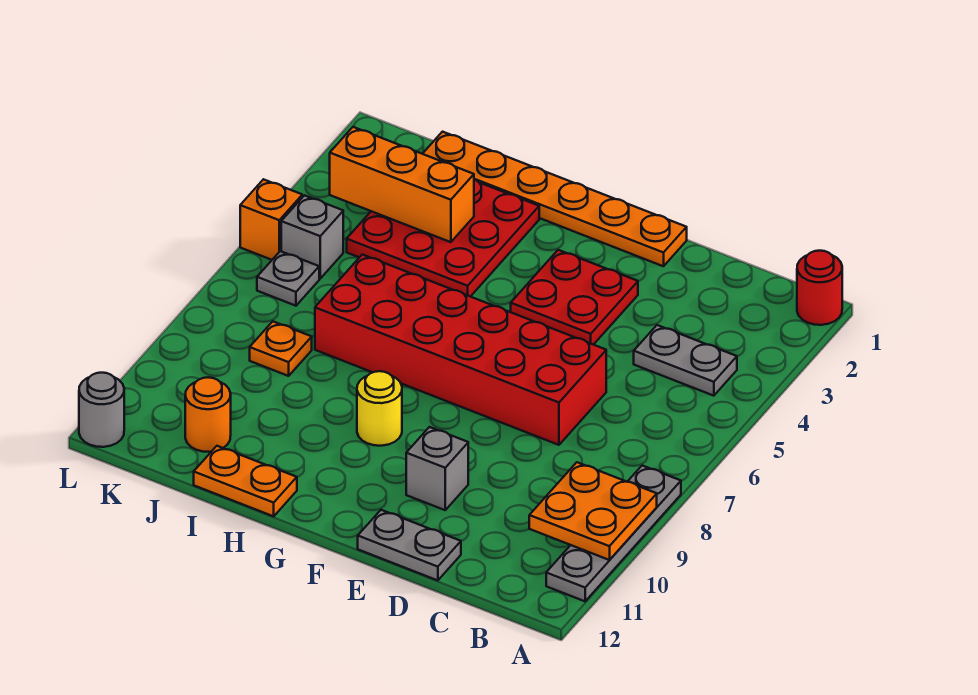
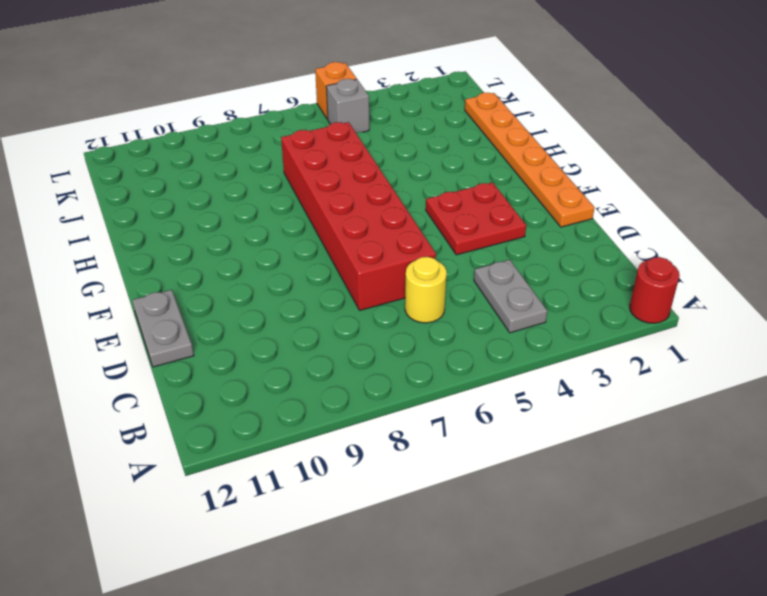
yellow round brick C6 level 1 -> yellow round brick G9 level 1
none -> grey plate A8:A11 level 1
none -> grey brick E10 level 1
none -> red plate H2:J4 level 1

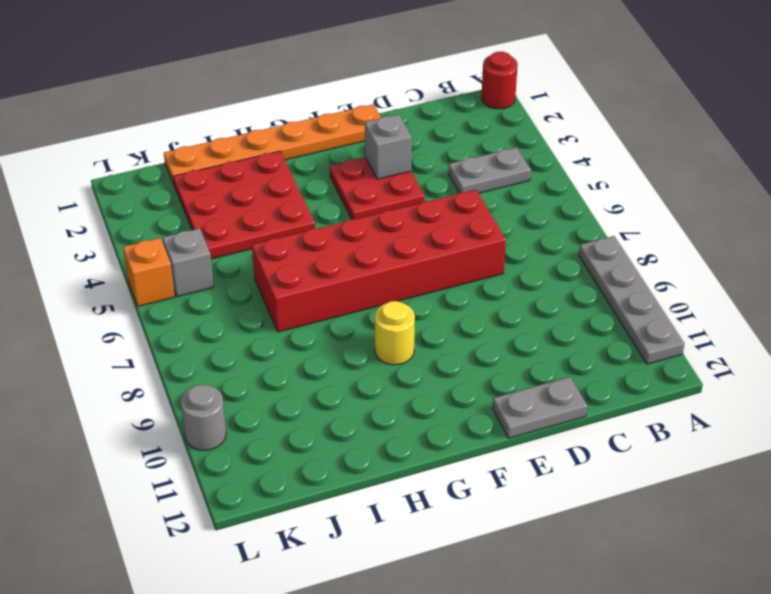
grey brick E3 level 2 -> grey brick E10 level 1
grey round brick L10 level 1 -> grey round brick L12 level 1
none -> orange plate H12:I12 level 1
none -> orange plate J8 level 1
none -> orange round brick J11 level 1

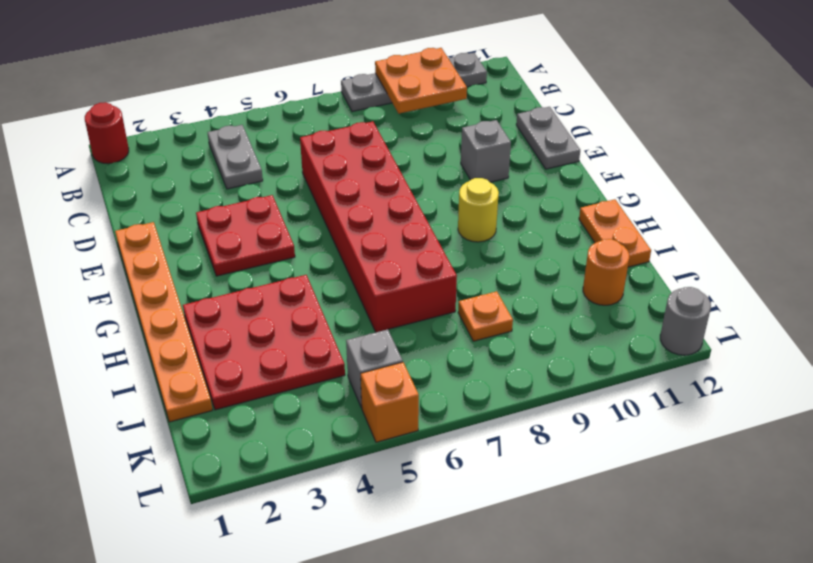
none -> grey plate K6 level 1
none -> orange brick I3:K3 level 2

